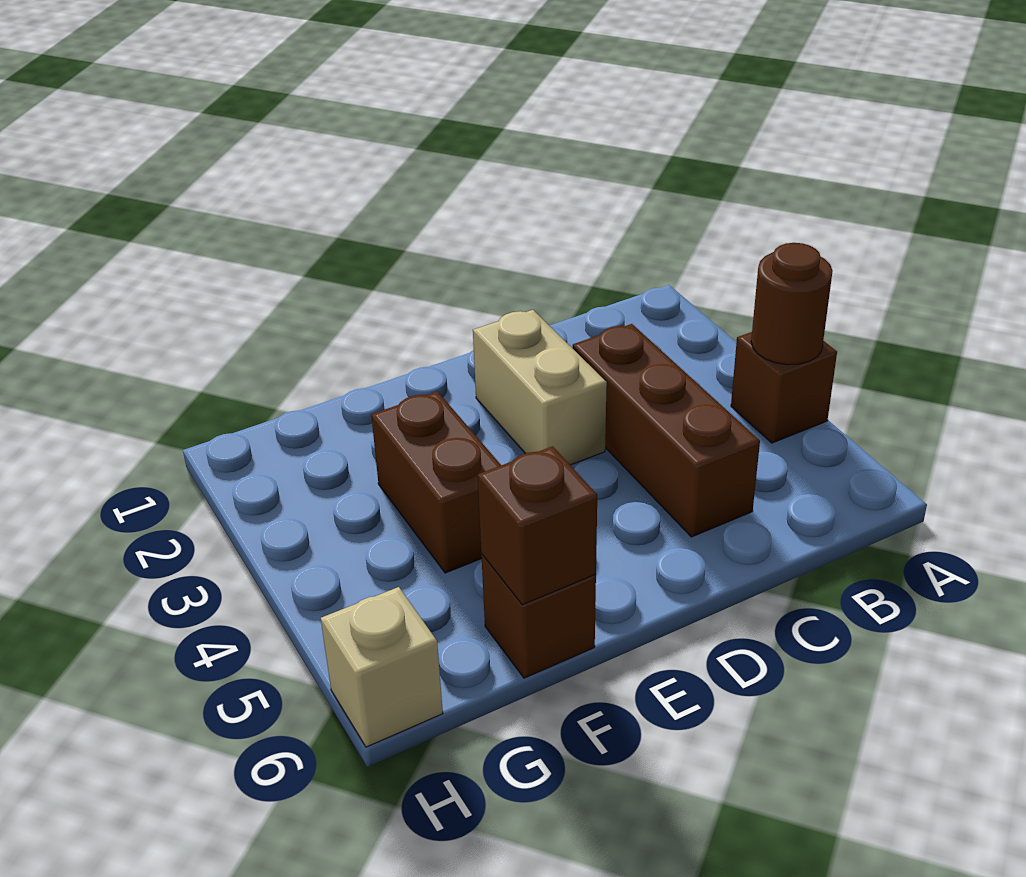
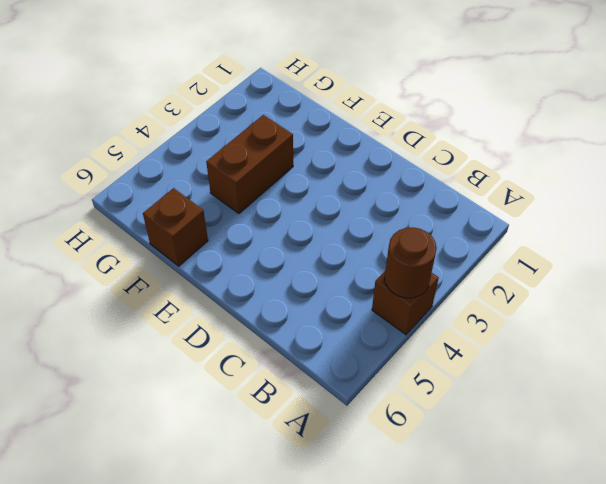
none -> brown brick C3:C5 level 1
none -> tan brick D2:D3 level 1

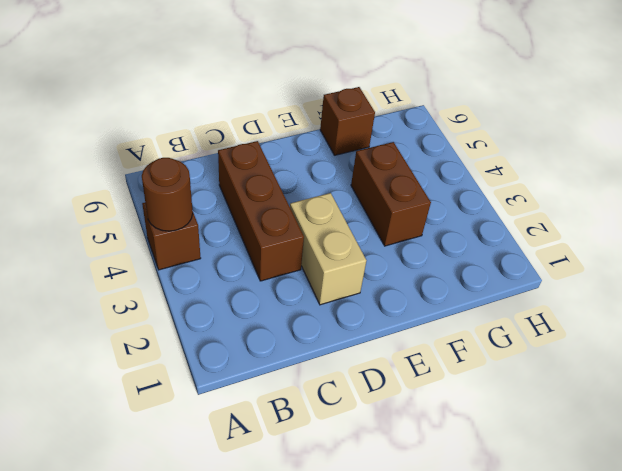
none -> tan brick H6 level 1
none -> brown brick F6 level 2

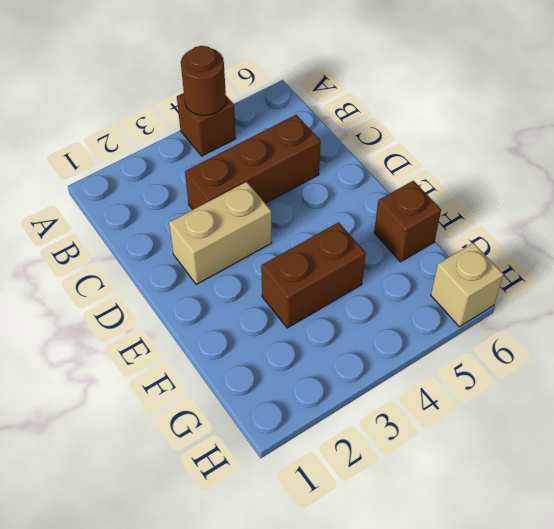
none -> brown brick F6 level 2

